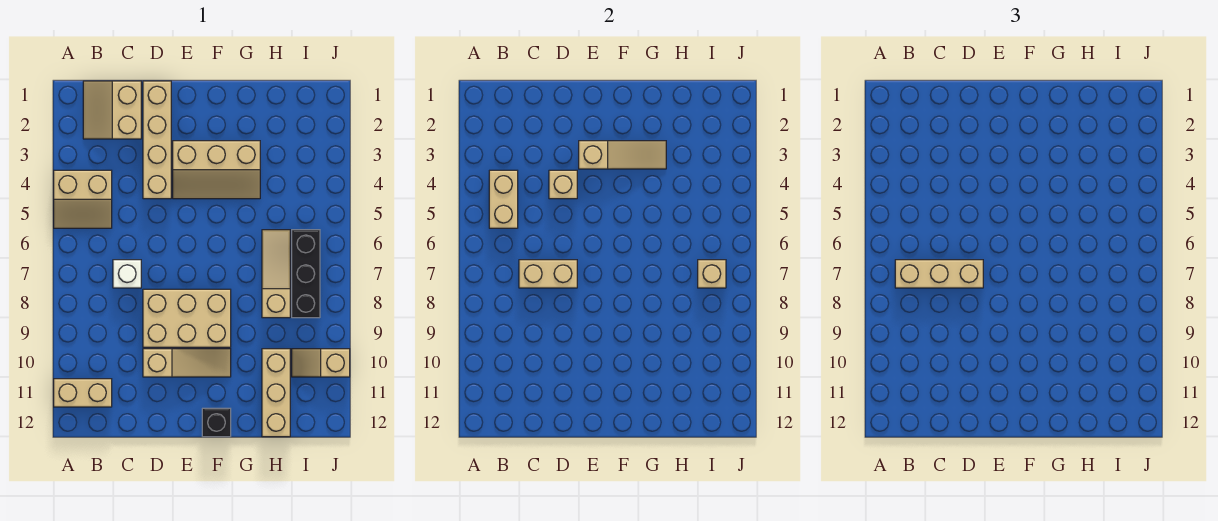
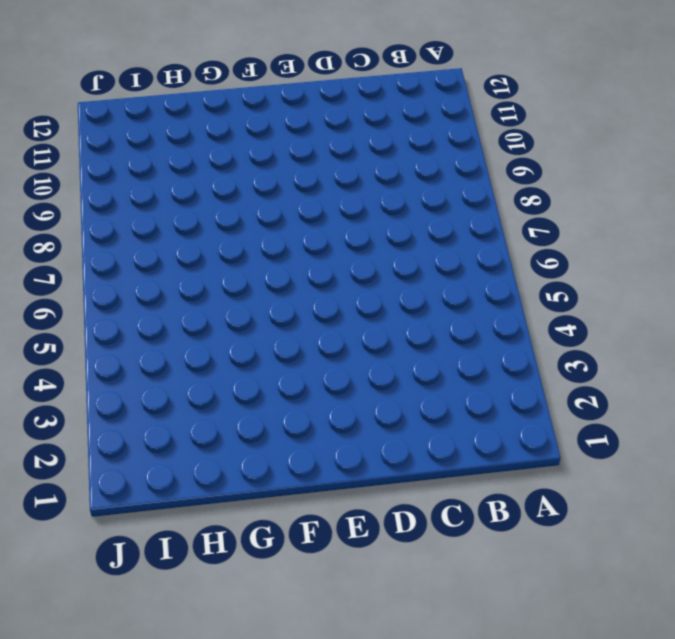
none -> tan slope A4:B5 level 1 top 4
none -> tan brick A11:B11 level 1
none -> tan slope B1:C2 level 1 top C

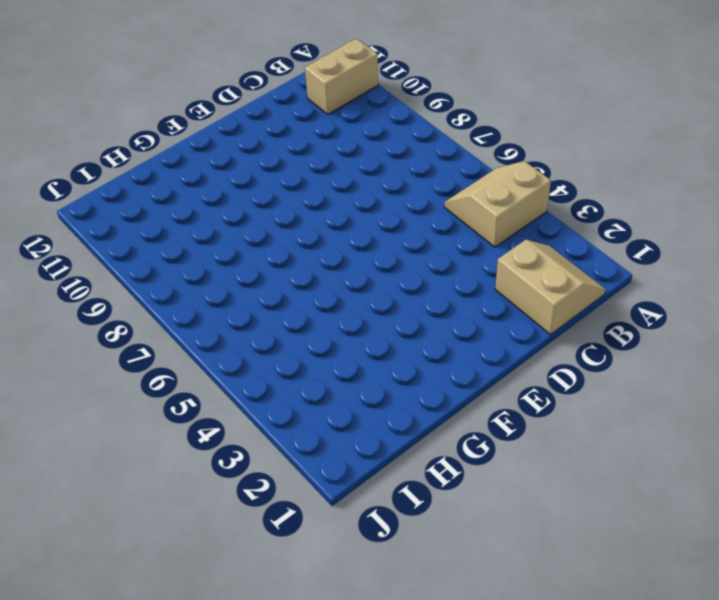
none -> white brick C7 level 1
none -> tan brick D1:D4 level 1
none -> tan brick D8:F9 level 1

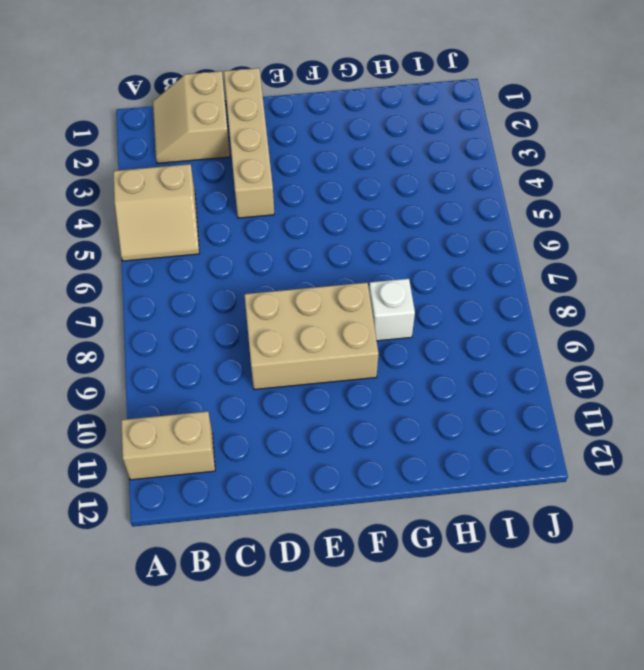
white brick G8 level 1 -> white brick C7 level 1
none -> tan slope D10:F10 level 1 top D
none -> tan slope E3:G4 level 1 top 3
none -> black brick F12 level 1

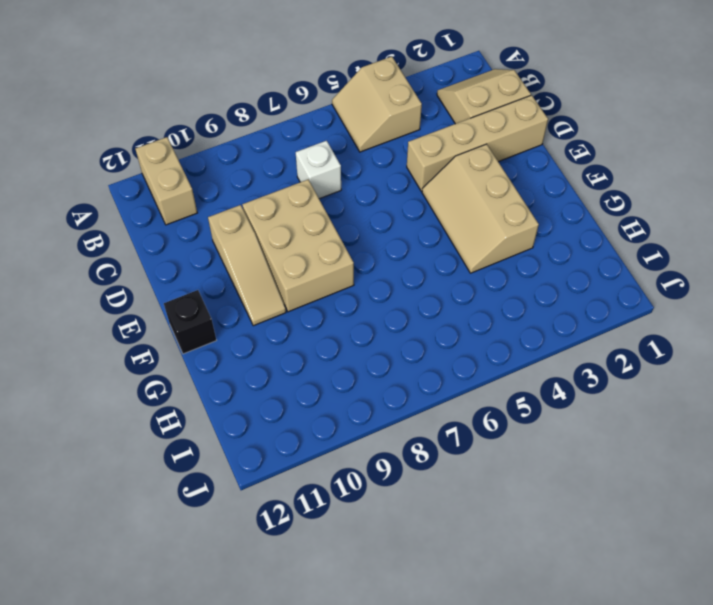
none -> tan slope H6:H8 level 1 top 8
none -> tan brick H10:H12 level 1
none -> black brick I6:I8 level 1

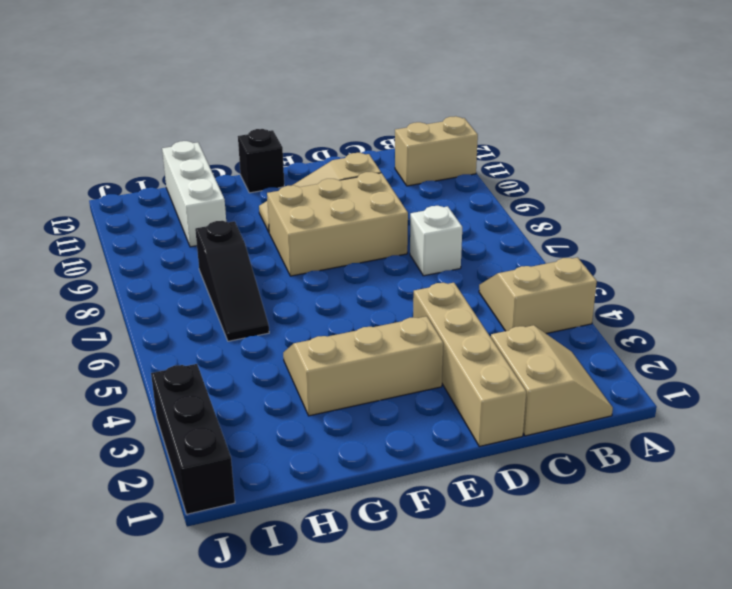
black slope H6:H8 level 1 top 8 -> tan slope H6:H8 level 1 top 8
white brick H10:H12 level 1 -> tan brick H10:H12 level 1
black brick J1:J3 level 1 -> black brick I6:I8 level 1
none -> tan slope I10:J10 level 1 top J
none -> tan brick B4:B5 level 2
none -> tan brick C7:D7 level 2

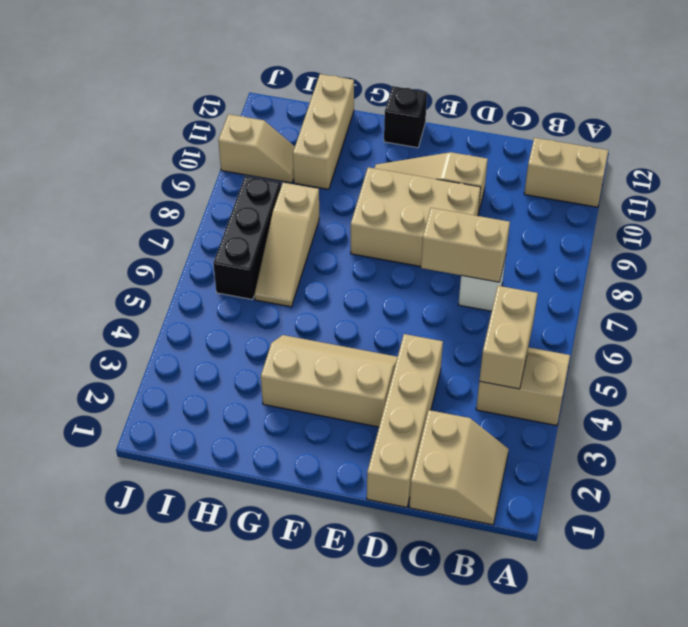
none -> tan brick D4 level 2
none -> tan slope E3:G3 level 2 top E
none -> tan brick I7 level 2

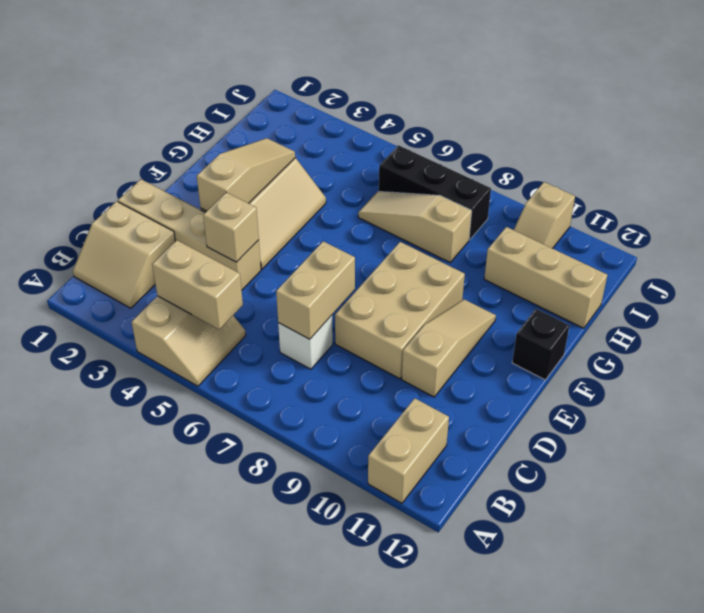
none -> tan brick I7 level 2
none -> tan brick B7:D7 level 3

